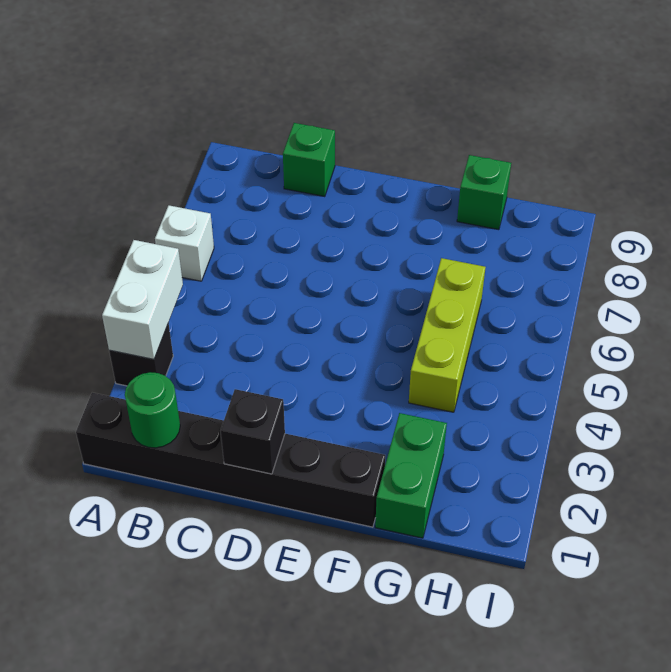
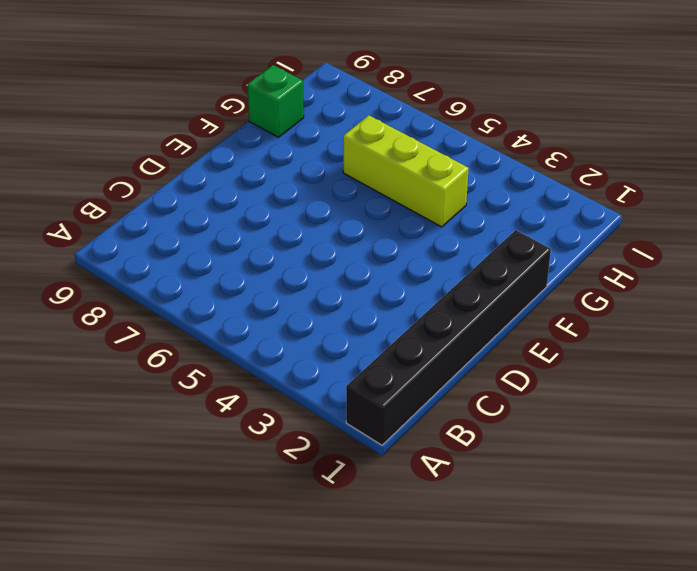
none -> black brick A3 level 1
none -> white brick A6 level 1

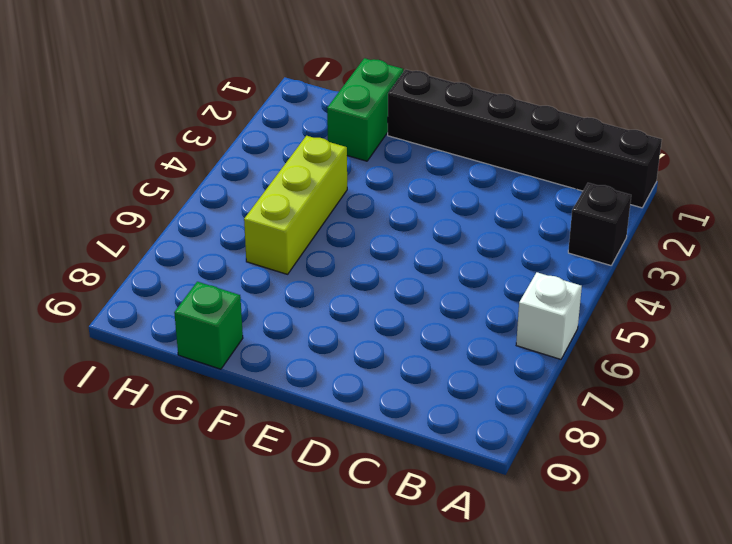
none -> green brick C9 level 1
none -> white brick A3:A4 level 2

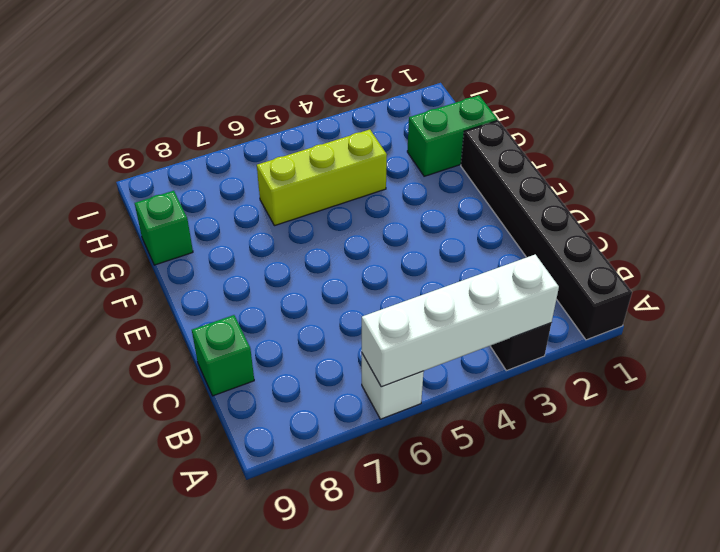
white brick A3:A6 level 2 -> white brick A3:A4 level 2
none -> green round brick B1 level 2
none -> black brick D1 level 2

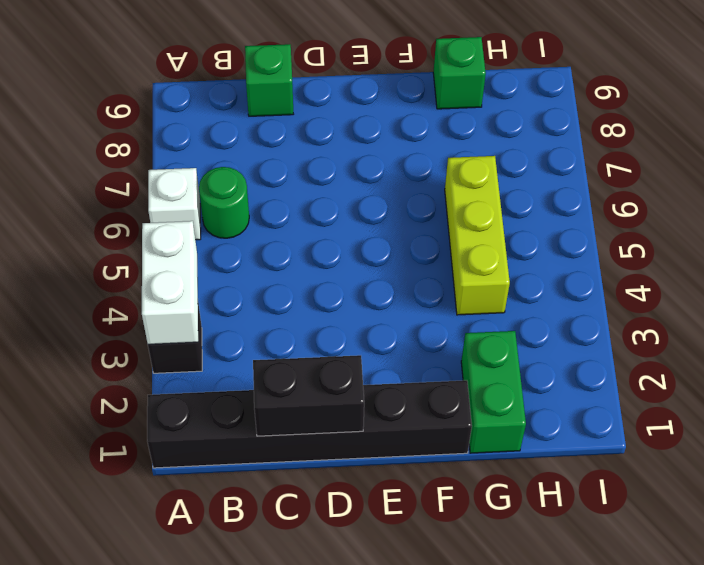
green round brick B6 level 1 -> green round brick B1 level 2
black brick C1:D1 level 2 -> black brick D1 level 2

